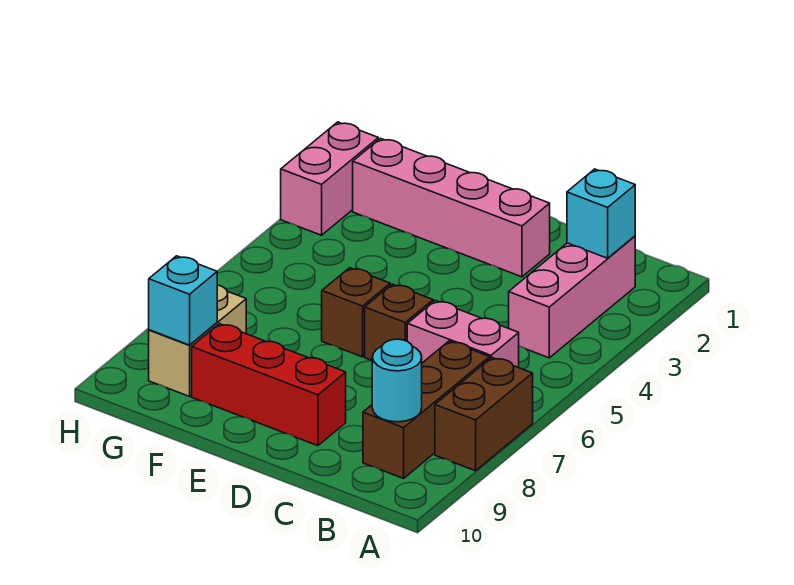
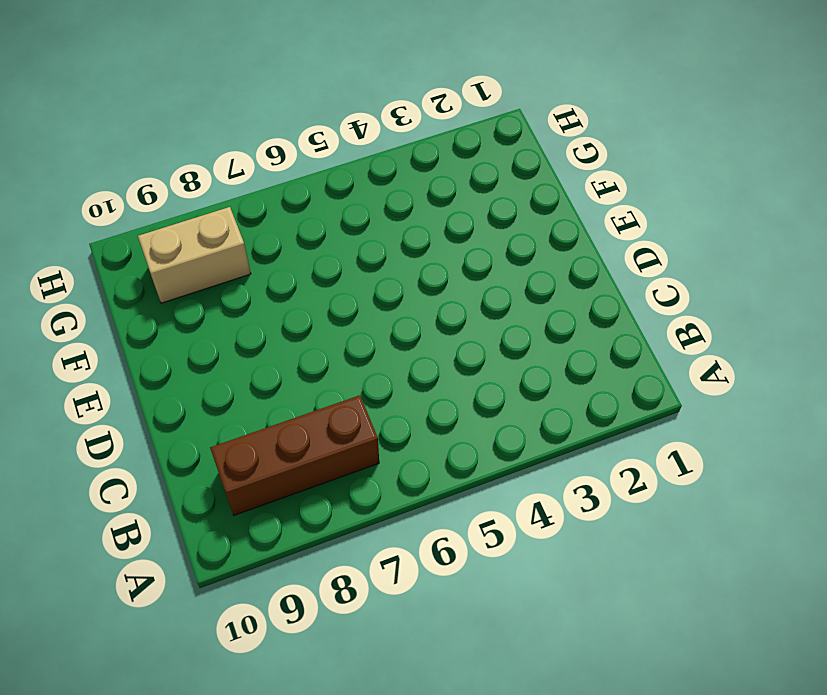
none -> brown brick A7:A8 level 1
none -> pink brick B2:B4 level 1
none -> pink brick B6:C6 level 1

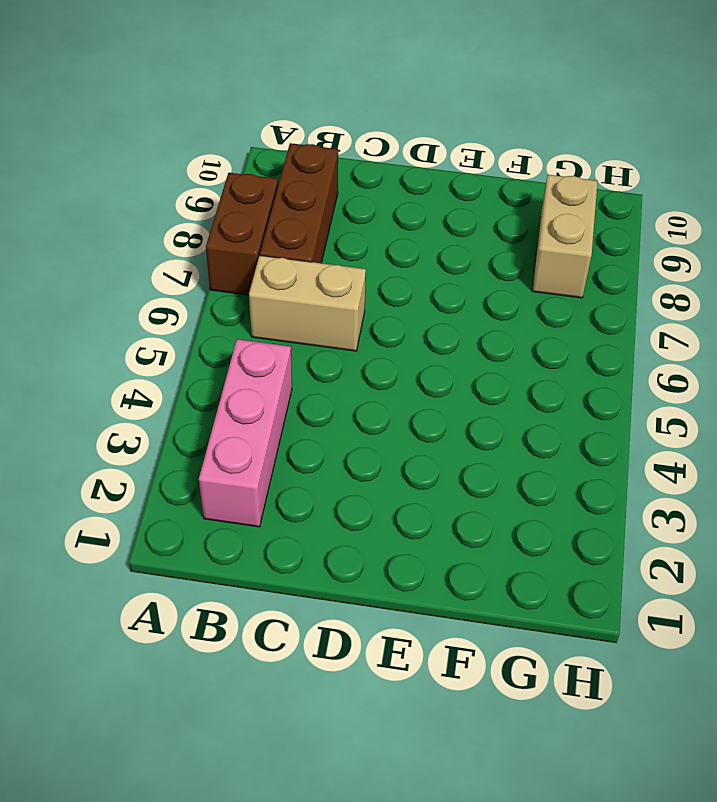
tan brick B6:C6 level 1 -> pink brick B6:C6 level 1
none -> pink brick D2:G2 level 1
none -> brown brick D6 level 1
none -> red brick D9:F9 level 1

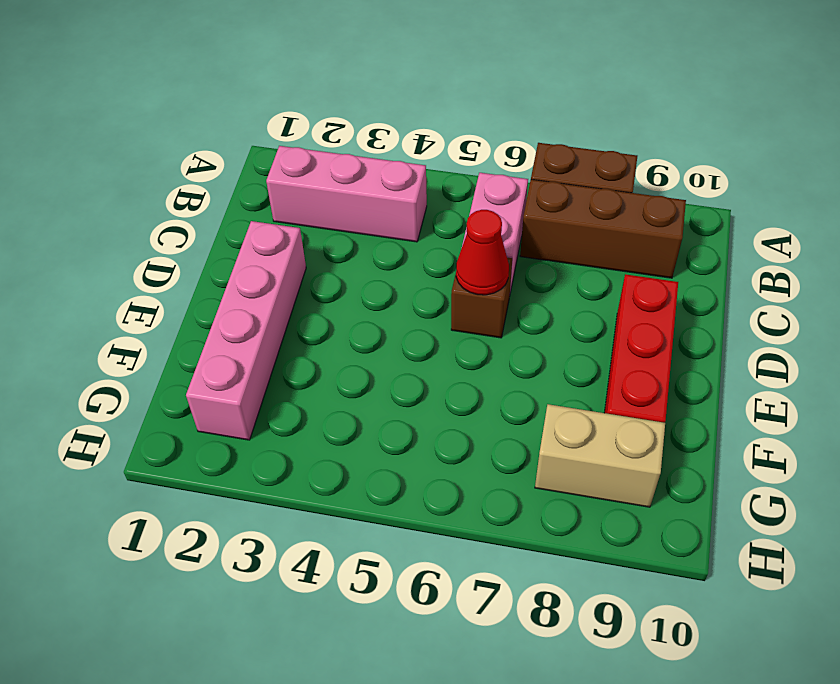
red cone D6 level 2 -> none
none -> brown brick E6 level 1
none -> pink brick H2:H3 level 1
none -> cyan brick B2 level 2

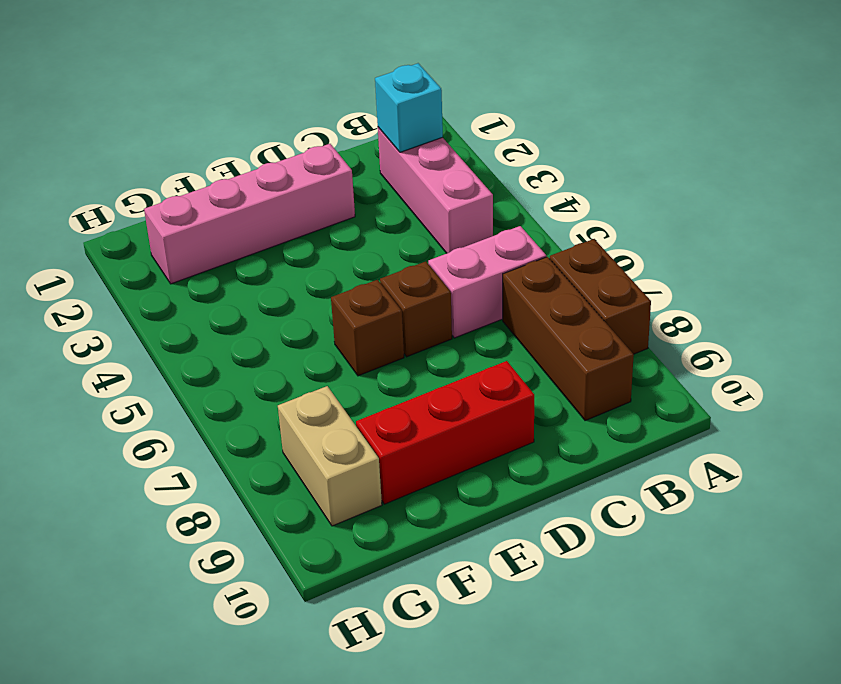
none -> pink brick H2:H3 level 1
none -> cyan round brick B9 level 2
none -> cyan brick G9 level 2

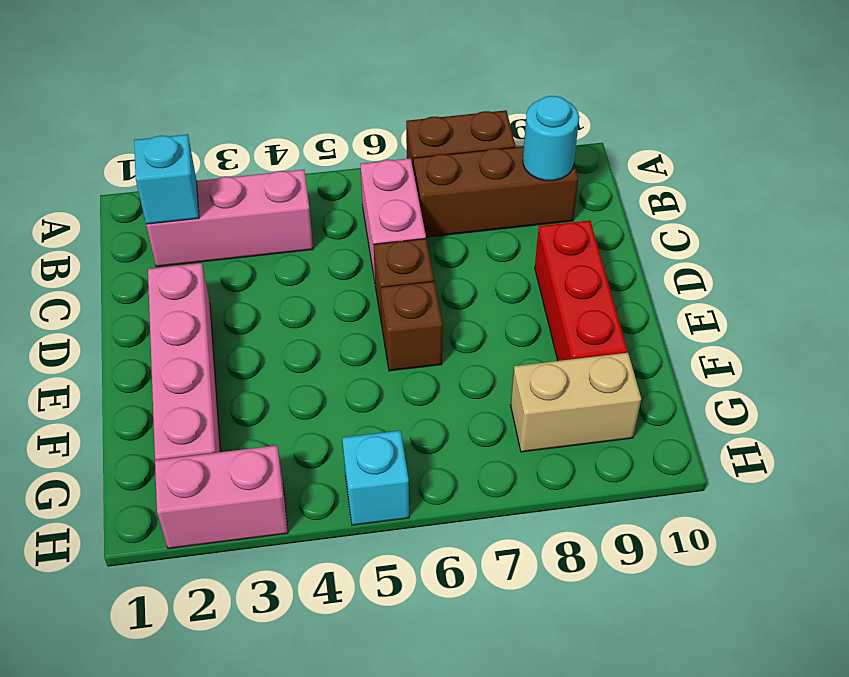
cyan brick H5 level 1 -> cyan brick G9 level 2

